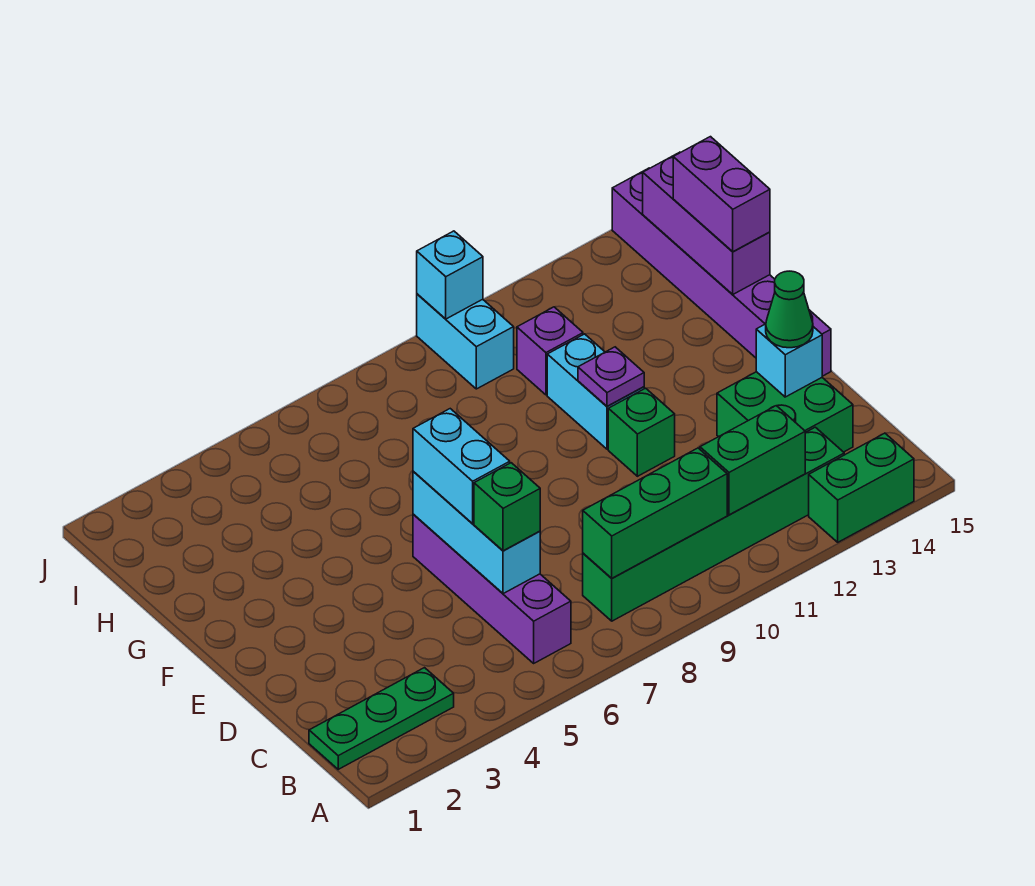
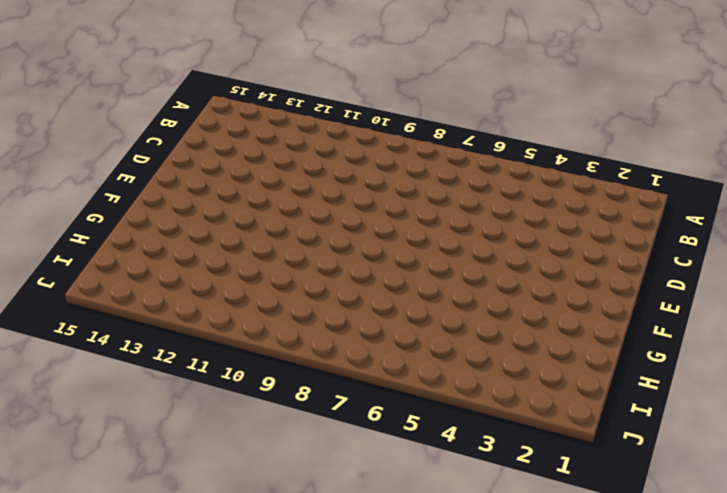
none -> green brick A13:A14 level 1
none -> green plate B1:B3 level 1
none -> purple brick B6:E6 level 1

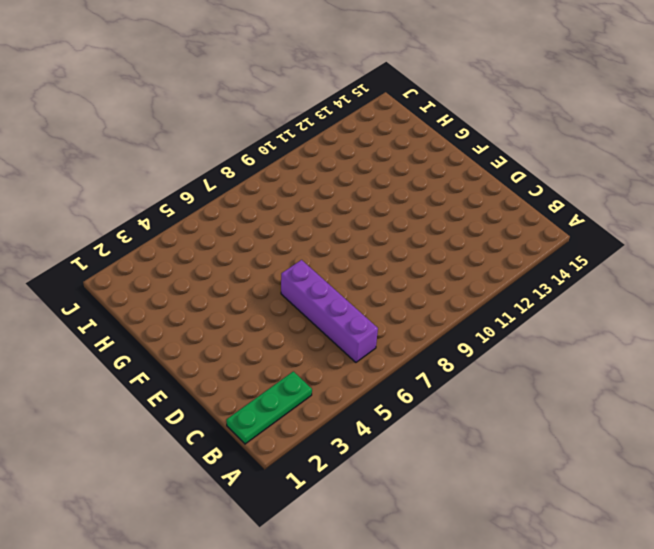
none -> green brick A13:A14 level 1
none -> green brick B8:B13 level 1
none -> green brick C13:D14 level 1

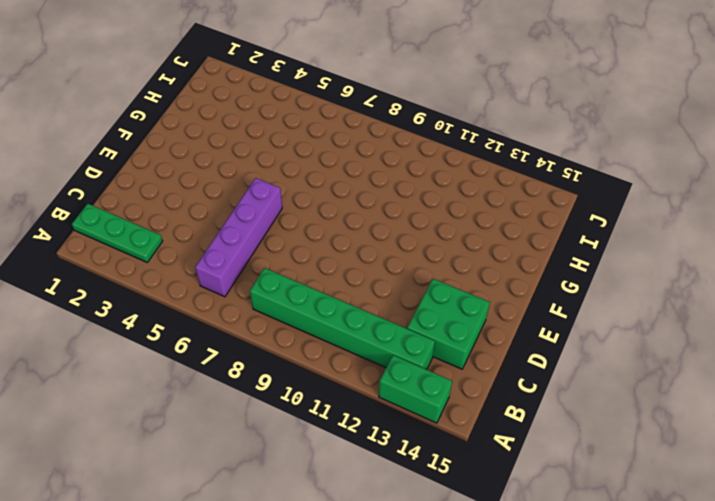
none -> green brick E11 level 1
none -> purple brick E15:J15 level 1
none -> cyan brick F11:G11 level 1

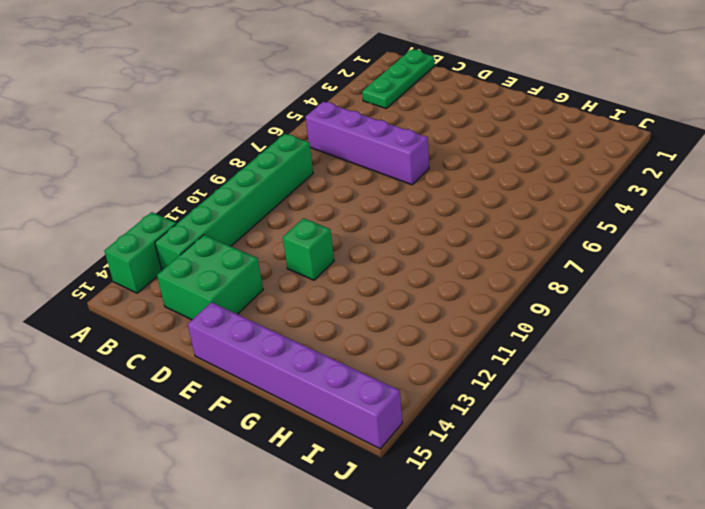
none -> cyan brick F11:G11 level 1
none -> purple brick H11 level 1
none -> cyan brick I10:J10 level 1

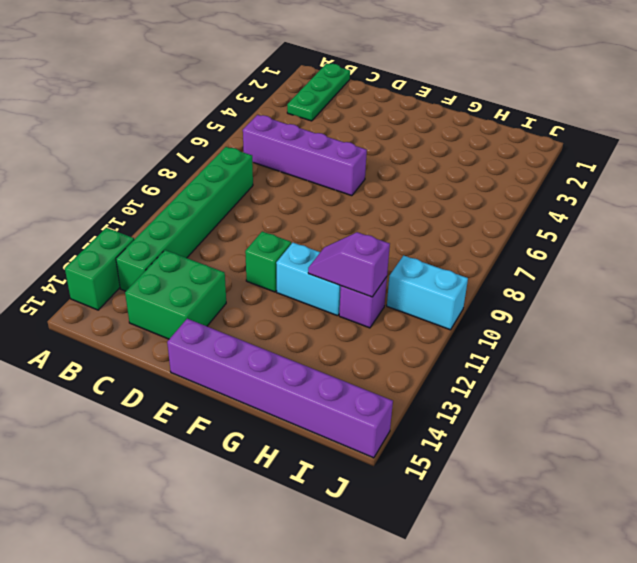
purple slope G11:H11 level 2 top H -> none
none -> green brick B8:B10 level 2
none -> green brick B11:B12 level 2
none -> cyan brick C6:E6 level 2

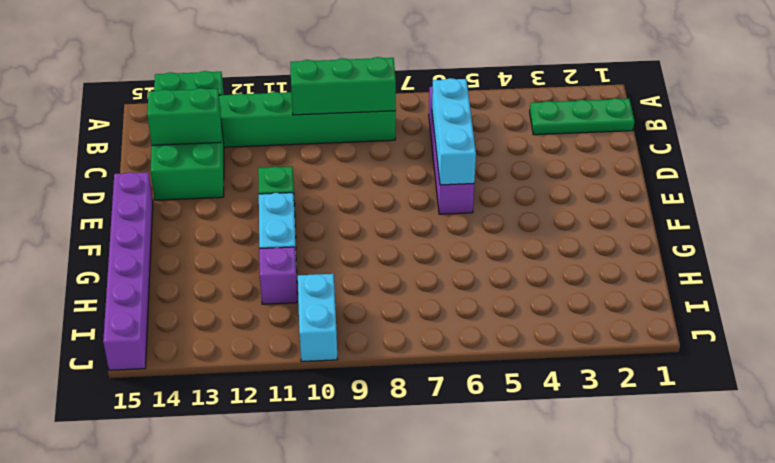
green brick C13:C14 level 2 -> green brick B11:B12 level 2
none -> cyan brick D14 level 2
none -> purple plate F11 level 2
none -> purple brick G15:I15 level 2

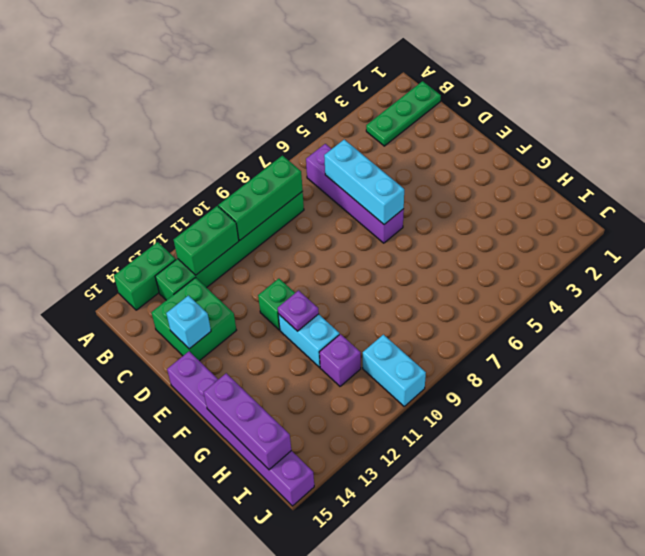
none -> cyan brick J10 level 2
none -> green brick C6 level 3
none -> cyan brick D6:E6 level 3

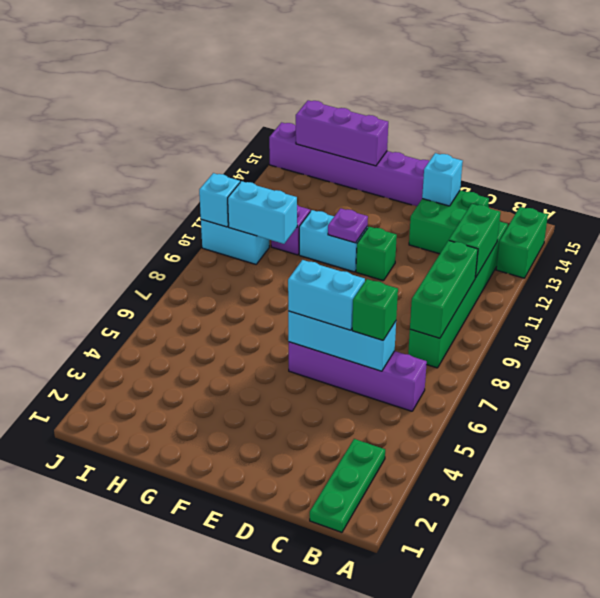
cyan brick H10:I10 level 2 -> none
none -> green cone D14 level 3
none -> purple brick G15:H15 level 3

